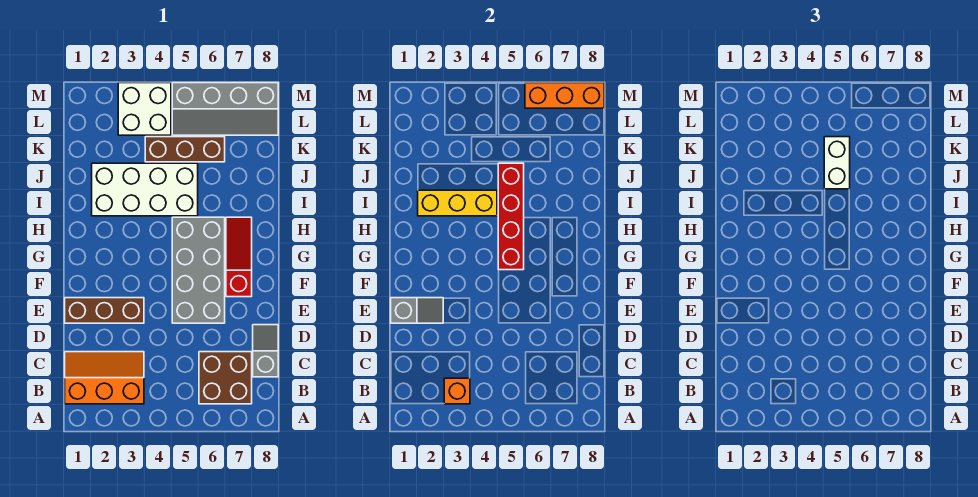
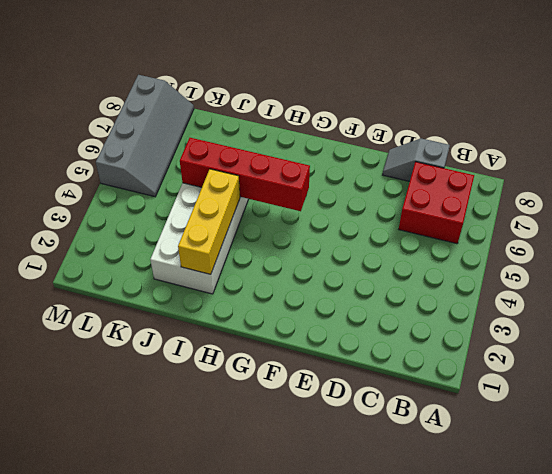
red brick B6:C7 level 1 -> brown brick B6:C7 level 1
none -> orange slope B1:C3 level 1 top B
none -> brown brick E1:E3 level 1
none -> grey brick E5:H6 level 1

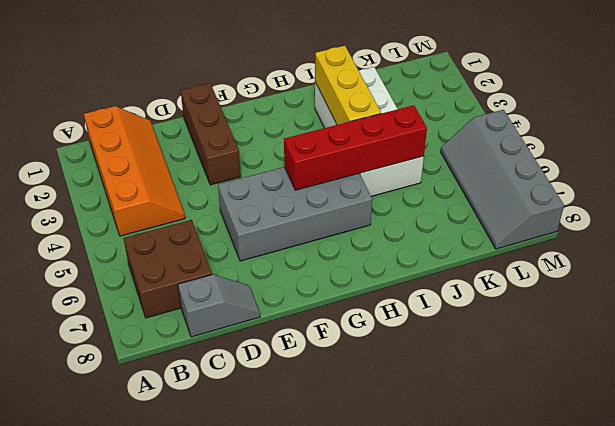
orange slope B1:C4 level 1 top B -> orange slope B1:C3 level 1 top B
none -> red slope F7:H7 level 1 top F
none -> brown brick K4:K6 level 1
none -> white brick L3:M4 level 1

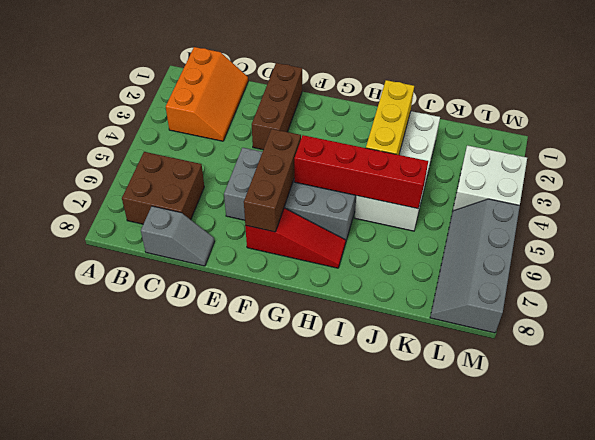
brown brick F5:F7 level 2 -> brown brick K4:K6 level 1
none -> orange brick B3 level 2
none -> grey slope E1:E2 level 2 top 1
none -> orange brick M6:M8 level 2

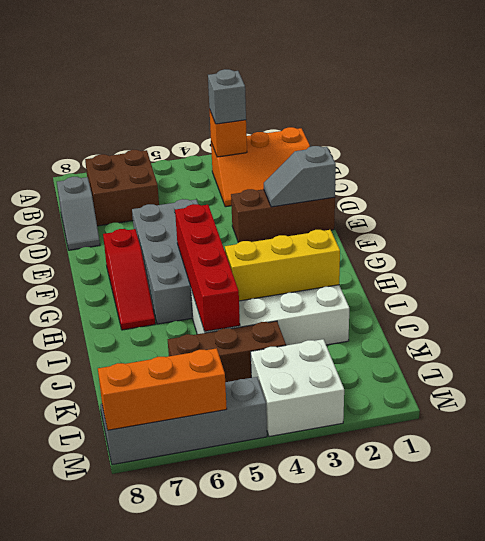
grey brick B3 level 3 -> none
none -> white brick J5:K5 level 3

